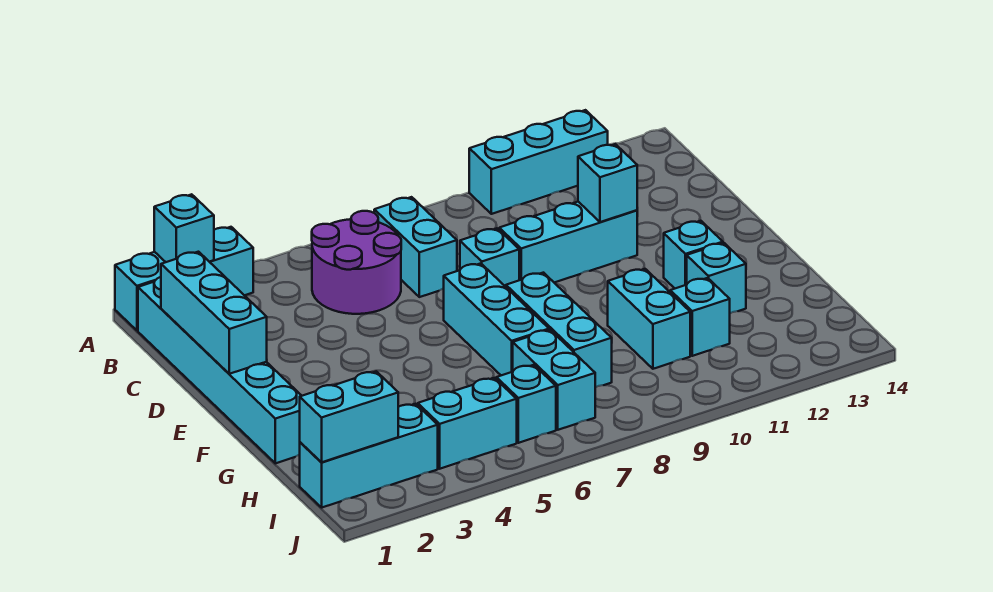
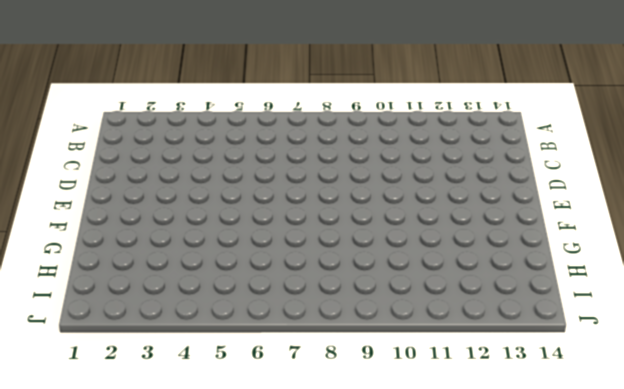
none -> cyan brick A1:A3 level 1
none -> cyan brick A10:A12 level 1
none -> cyan brick B1:G1 level 1

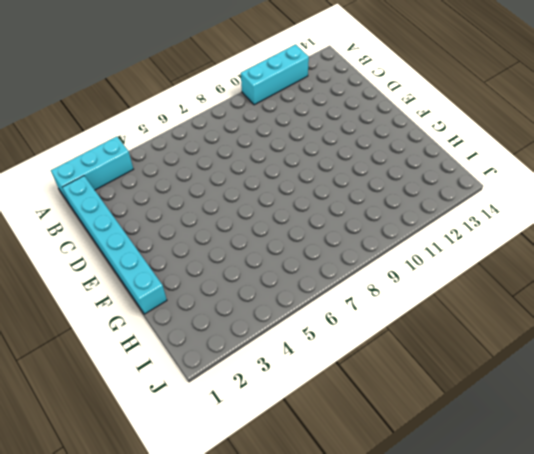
none -> purple round brick B5:C6 level 1
none -> cyan brick B7:C7 level 1
none -> cyan brick D8 level 1

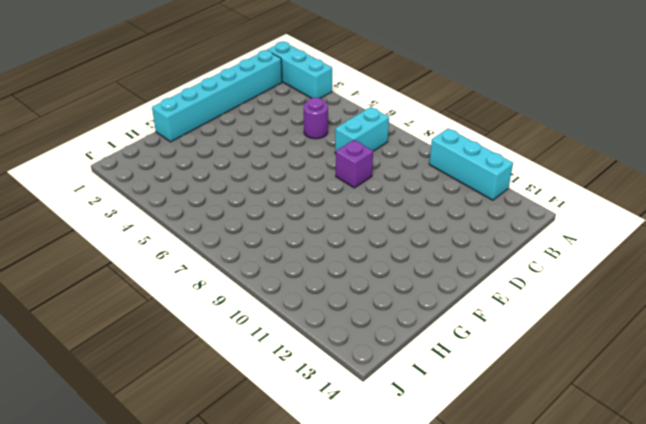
purple round brick C5 level 1 -> purple round brick B5:C6 level 1
purple brick D8 level 1 -> cyan brick D8 level 1
none -> cyan brick D9:D11 level 1
none -> cyan brick E7:G7 level 1
none -> cyan brick F8:H8 level 1

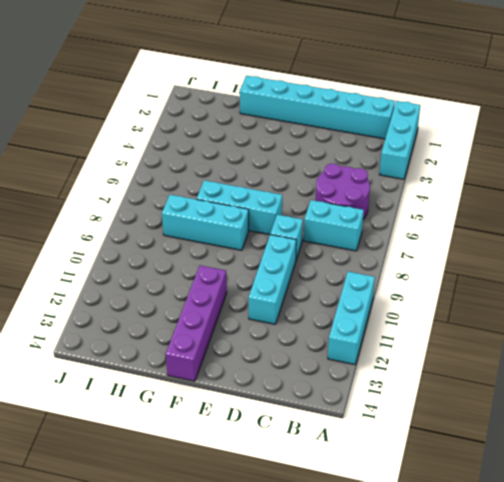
purple brick F11:F14 level 1 -> cyan brick F12 level 1
none -> cyan brick G10:H10 level 1
none -> cyan brick G12 level 1
none -> cyan brick H7:I7 level 1

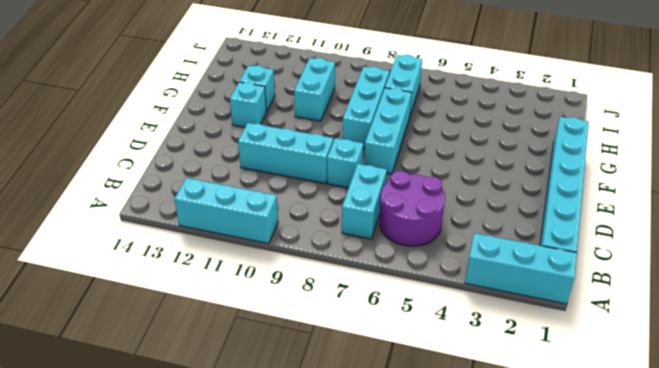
none -> cyan brick H11 level 1
none -> cyan brick I1:I3 level 1
none -> cyan brick I4:I5 level 1

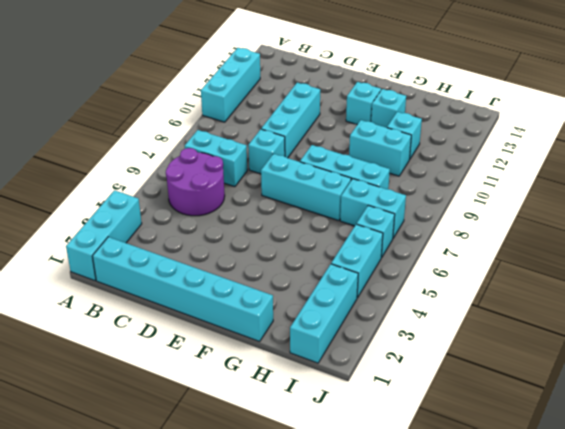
none -> cyan brick A2 level 2
none -> cyan brick C1:E1 level 2
none -> cyan brick D11 level 2

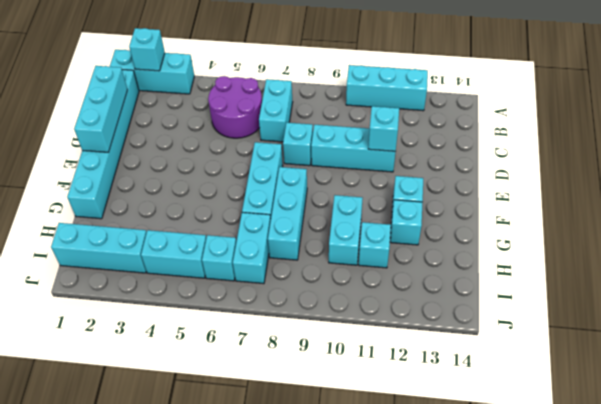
none -> cyan brick I1:I2 level 2

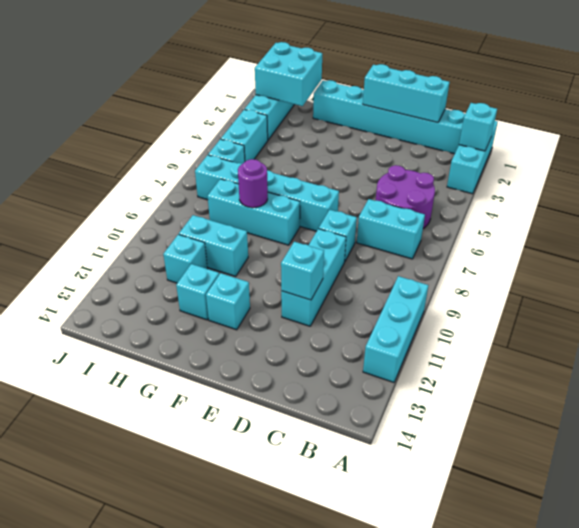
purple round brick G8 level 2 -> none
cyan brick H1:I2 level 2 -> cyan brick I1:I2 level 2

